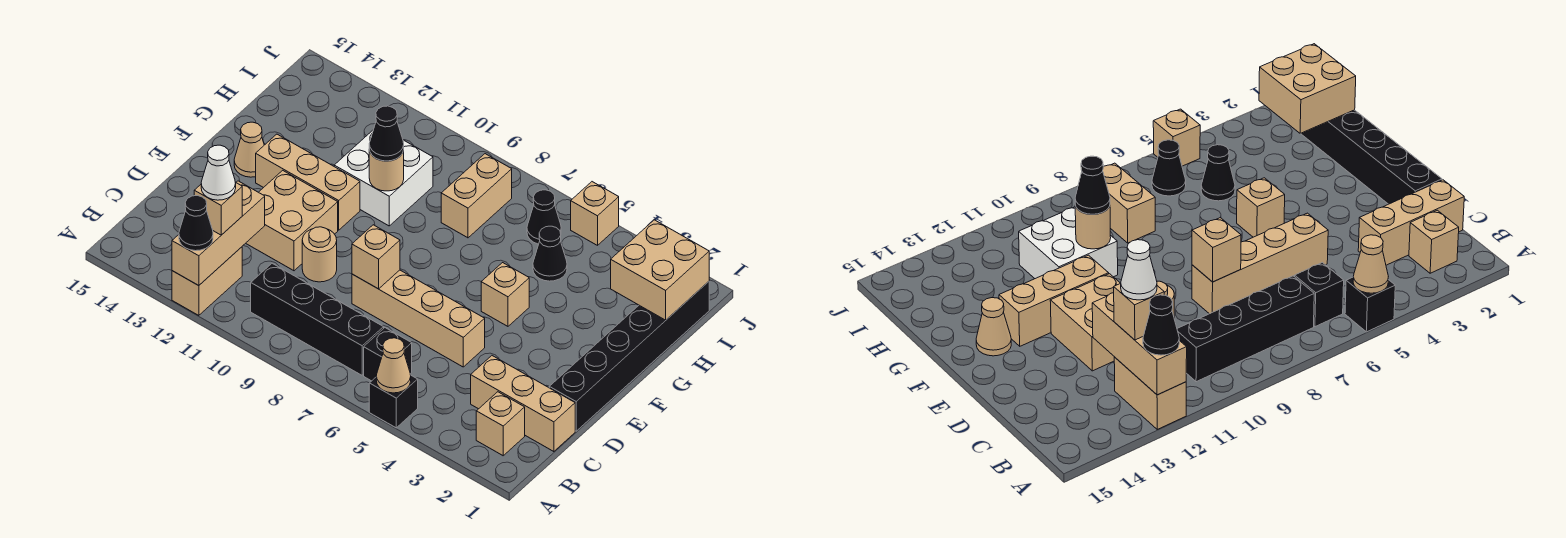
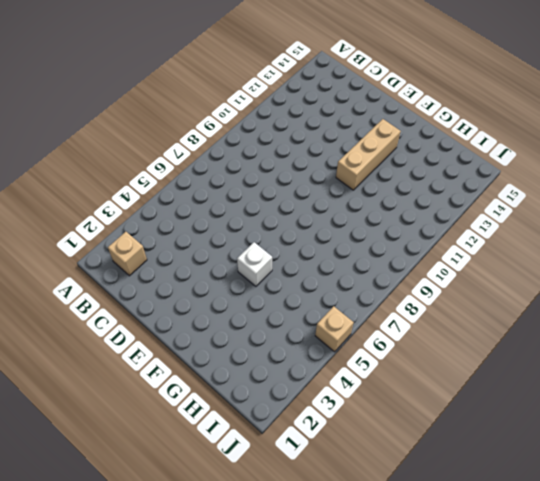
white brick F5 level 1 -> tan brick F5 level 1
none -> black brick A5 level 1
none -> tan brick A12:B12 level 1
none -> black brick B6 level 1

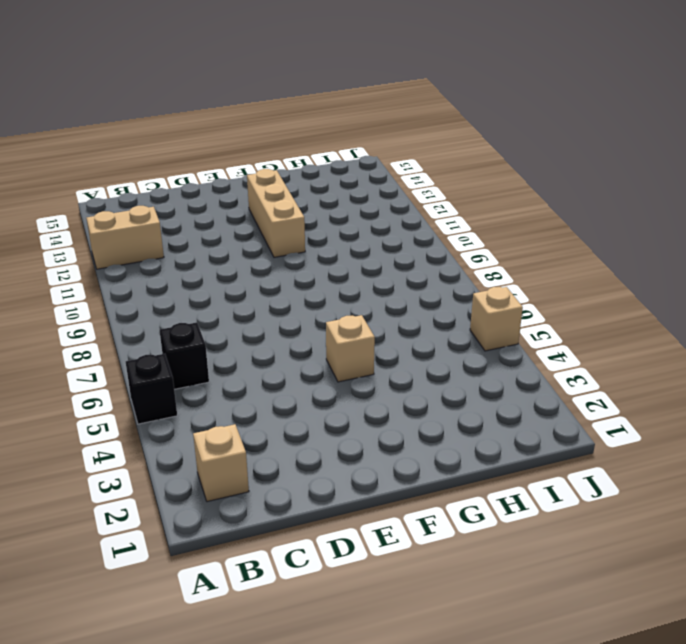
none -> black brick B7:B10 level 1
none -> tan brick C1:C3 level 1
none -> black brick D1:I1 level 1

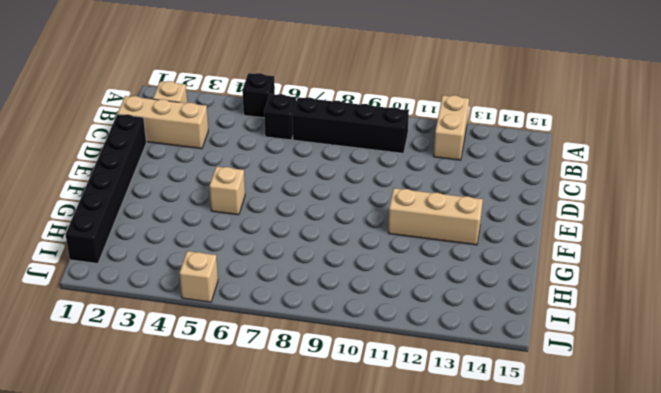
none -> tan brick D5:D8 level 1
none -> tan round brick D10 level 1
none -> tan brick D11:E12 level 1

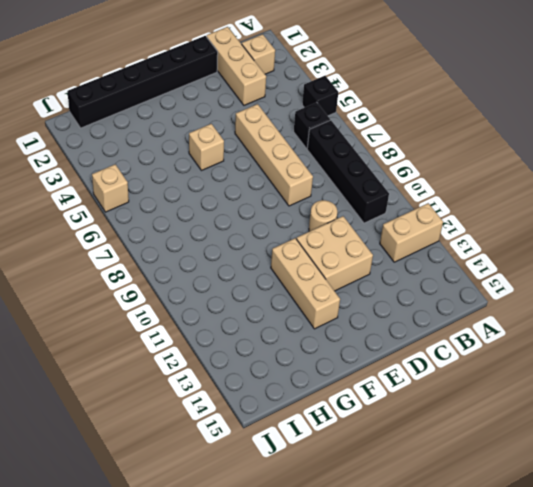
none -> tan cone F14 level 1
none -> white brick G10:H11 level 1
none -> black cone H5 level 1

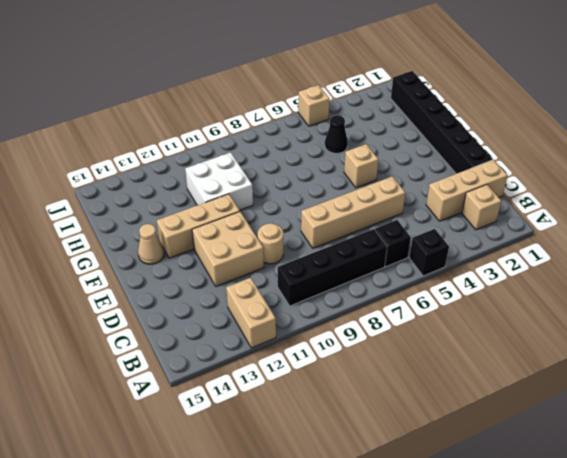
none -> tan brick H8:I8 level 1
none -> black cone I6 level 1
none -> tan cone A5 level 2

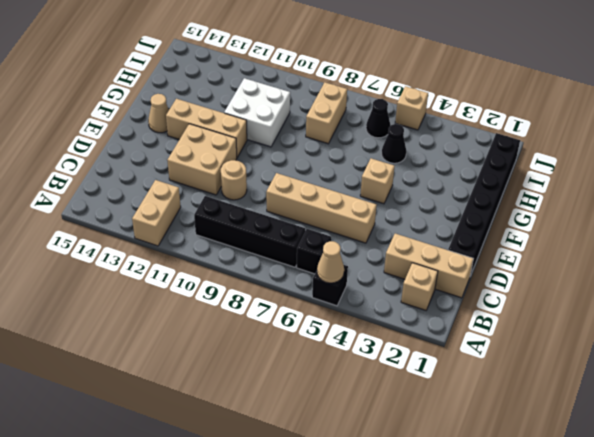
none -> tan brick A12:C12 level 2
none -> tan brick D8 level 2
none -> tan round brick G10 level 2

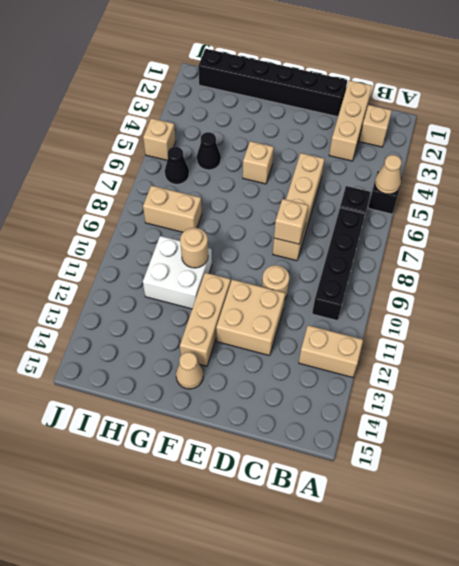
none -> tan brick A12:C12 level 2
none -> tan brick H1:I2 level 2
none -> black cone A12 level 3

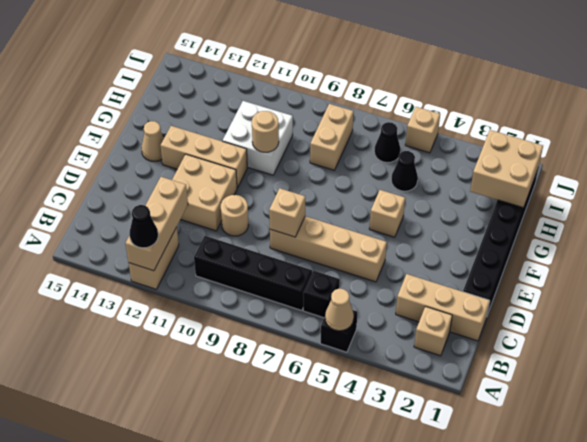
none -> tan brick B12 level 3
none -> black cone G10 level 3
none -> white cone B12 level 4

